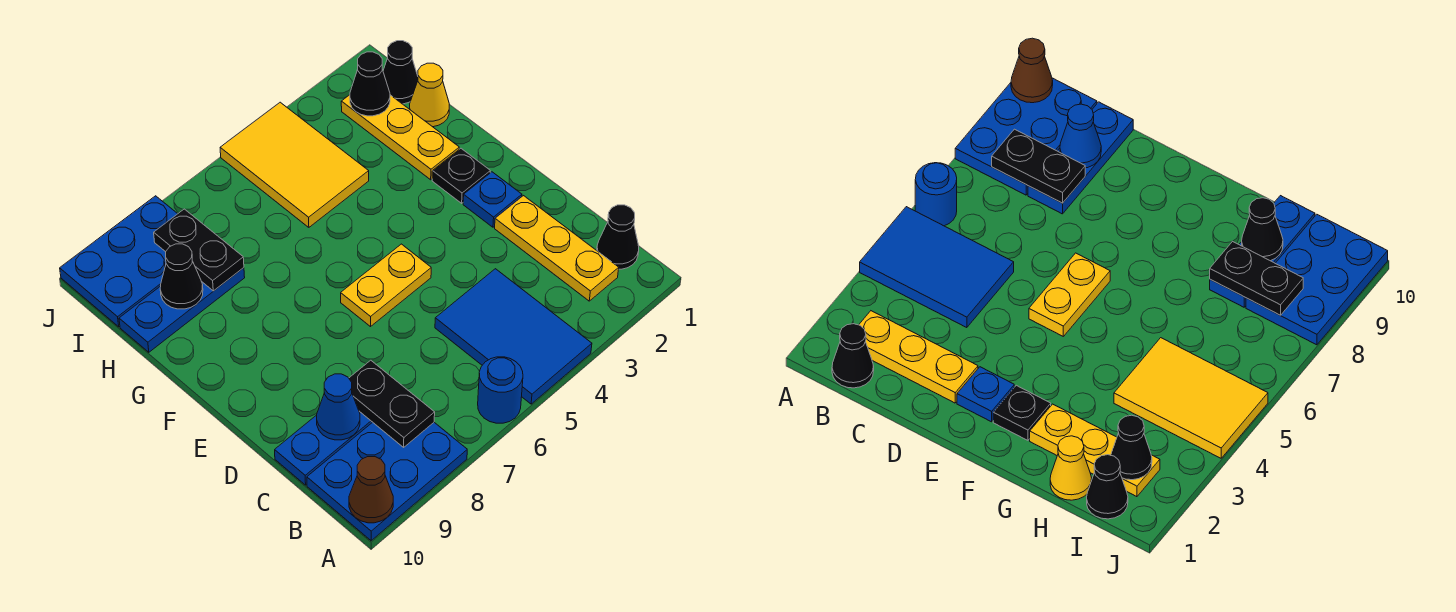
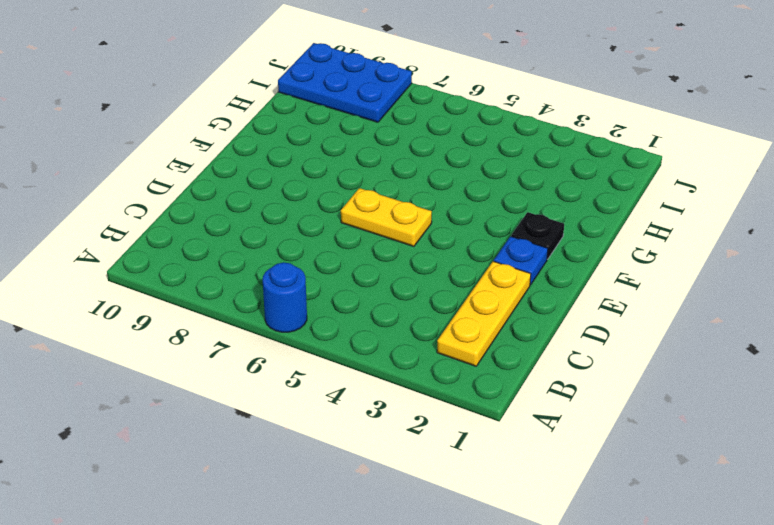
none -> blue tile A4:C5 level 1
none -> blue plate A8:B10 level 1
none -> black cone B1 level 1

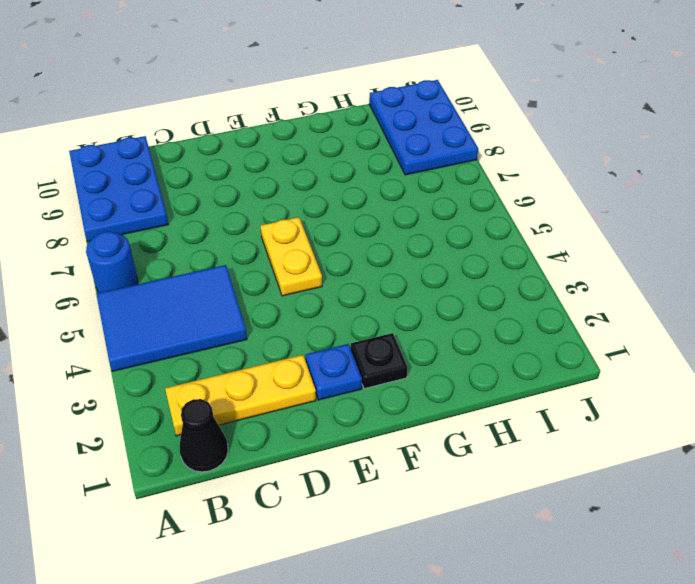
none -> blue plate C8:C10 level 1
none -> yellow plate G2:I2 level 1
none -> yellow cone H1 level 1

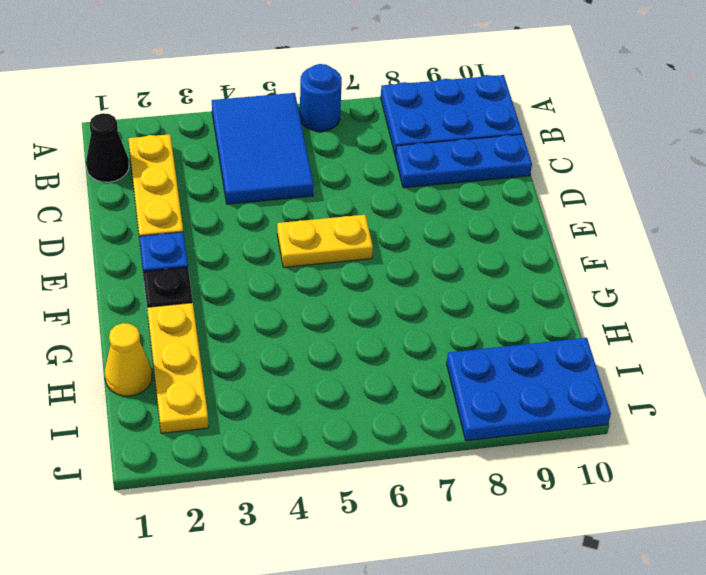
none -> yellow tile H4:J5 level 1
none -> blue plate H8:H10 level 1
none -> black cone I1 level 1

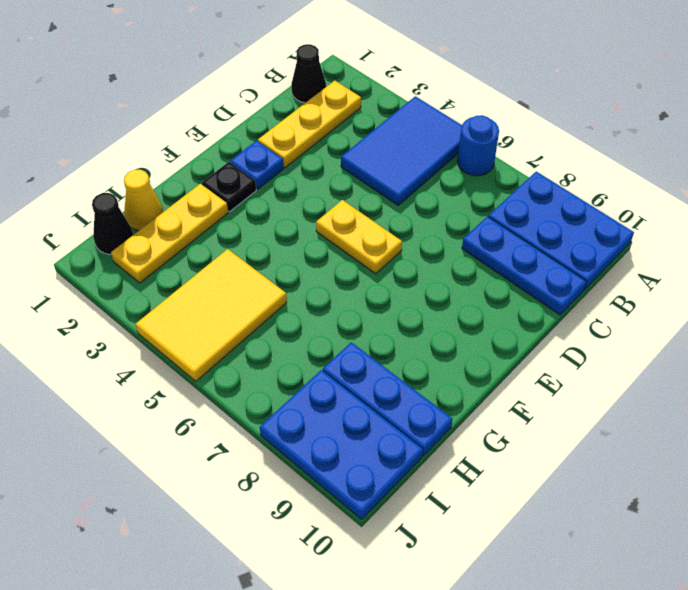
none -> brown cone A10 level 2
none -> black plate B8:C8 level 2
none -> blue cone C9 level 2

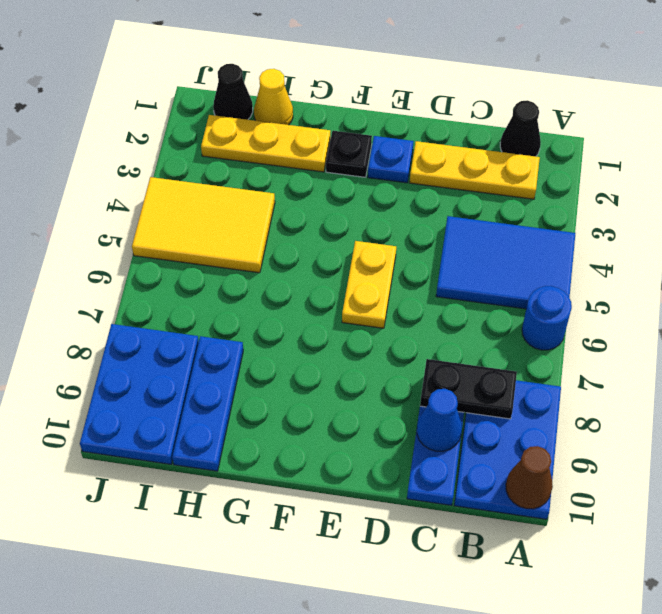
none -> black plate H8:I8 level 2
none -> black cone H9 level 2
none -> black cone I2 level 2

